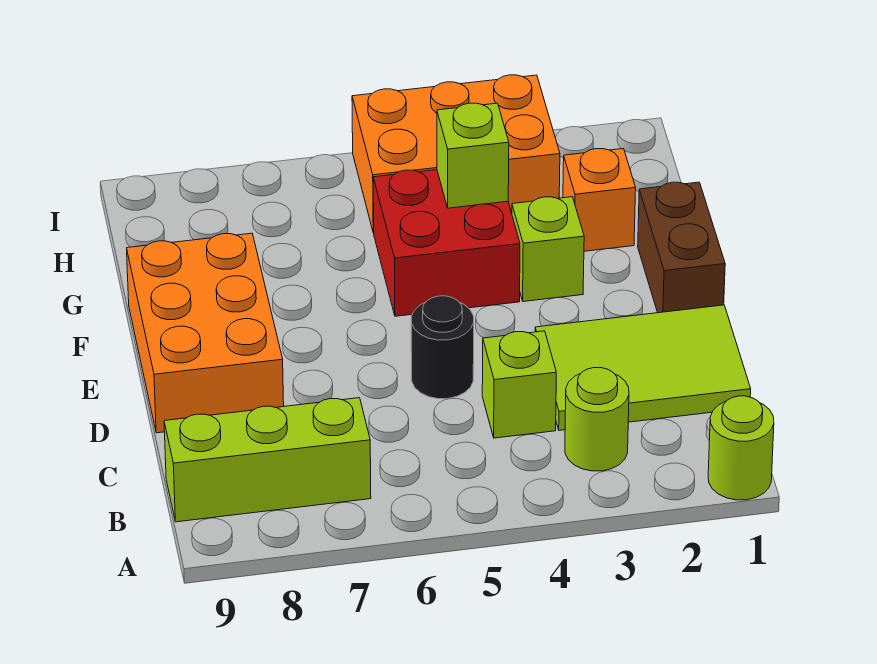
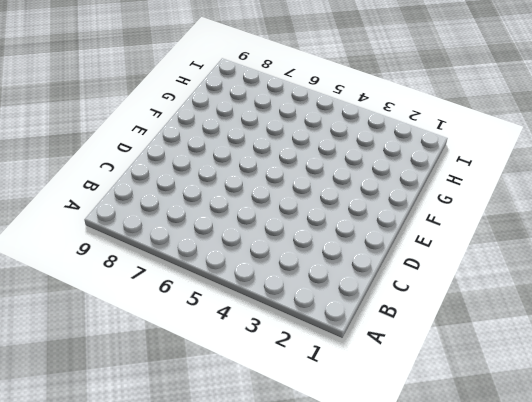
none -> lime round brick A1 level 1
none -> lime round brick B3 level 1
none -> lime brick B7:B9 level 1

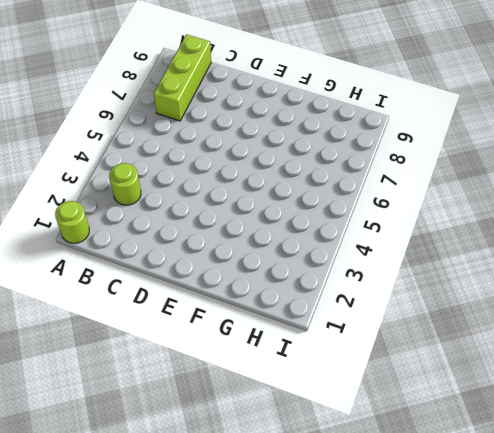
none -> lime tile C1:D3 level 1
none -> lime brick C4 level 1
none -> black round brick D5 level 1

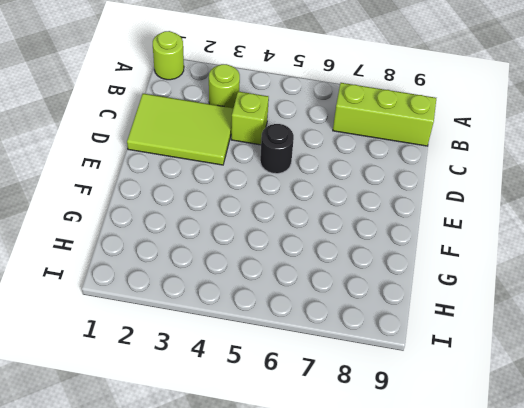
none -> orange brick D8:F9 level 1
none -> brown brick E1:F1 level 1
none -> lime brick F3 level 1

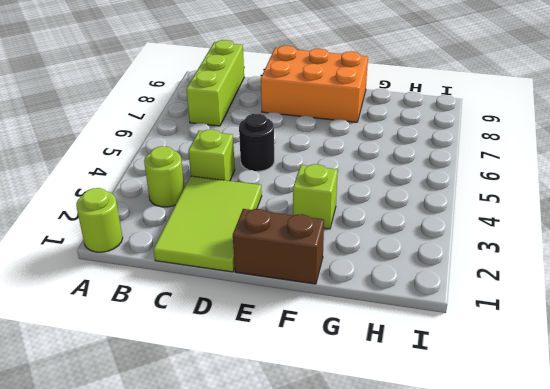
none -> red brick F4:G5 level 1
none -> orange brick G2 level 1
none -> orange brick H3:I5 level 1

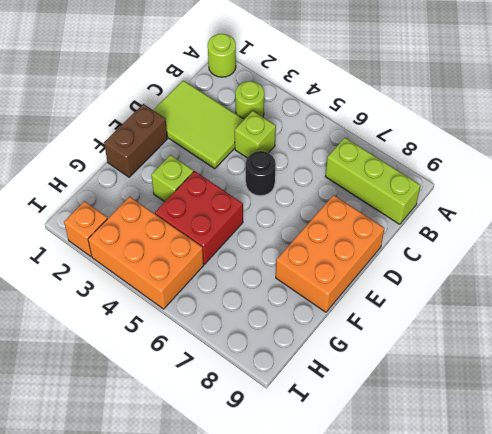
orange brick I2 level 1 -> orange brick G2 level 1
none -> lime brick G4 level 2

